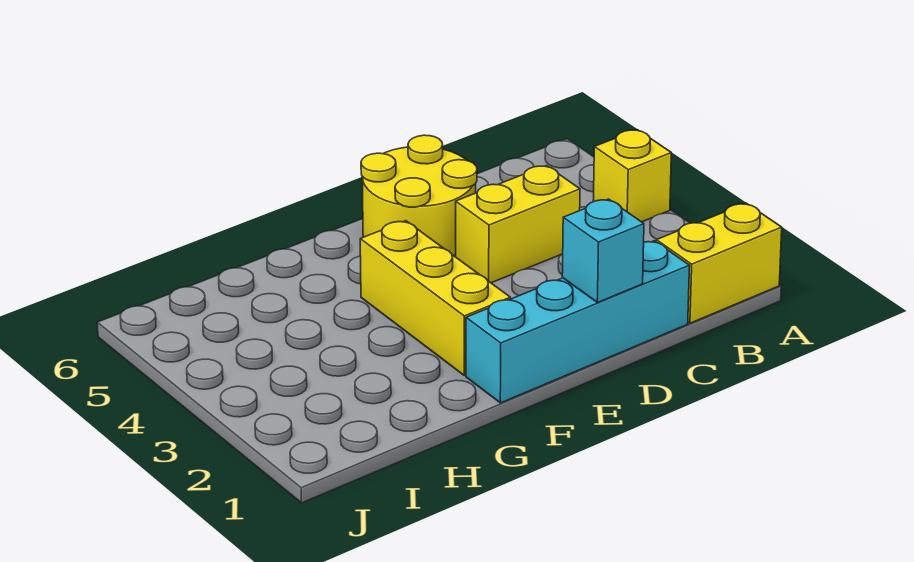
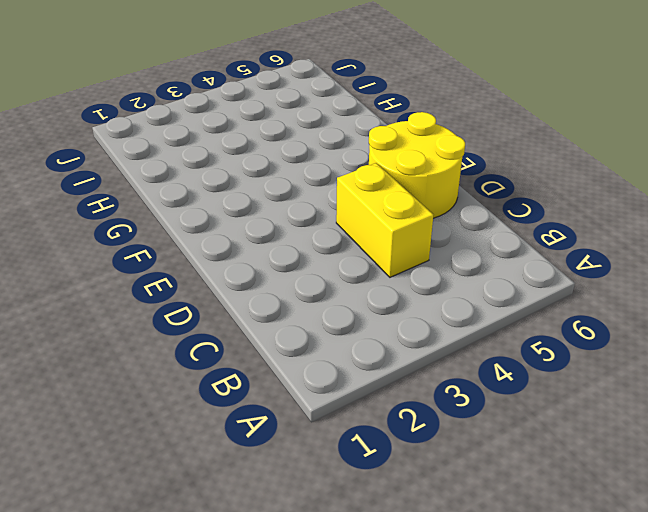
none -> yellow brick A1:B1 level 1
none -> yellow brick A4 level 1

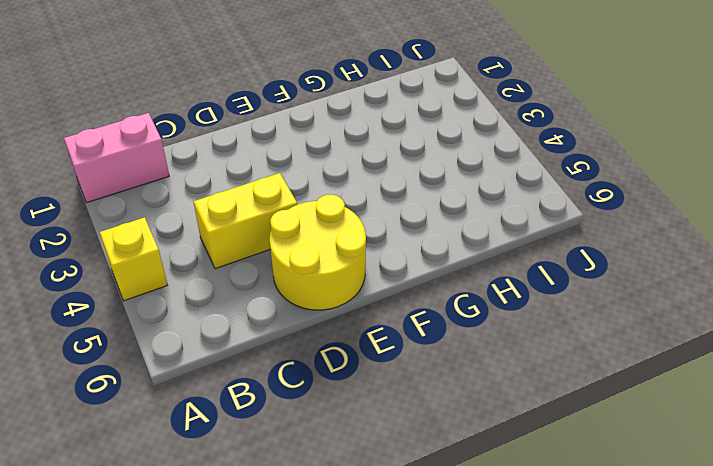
pink brick A1:B1 level 1 -> yellow brick A1:B1 level 1
none -> cyan brick C1:F1 level 1
none -> yellow brick F2:F4 level 1

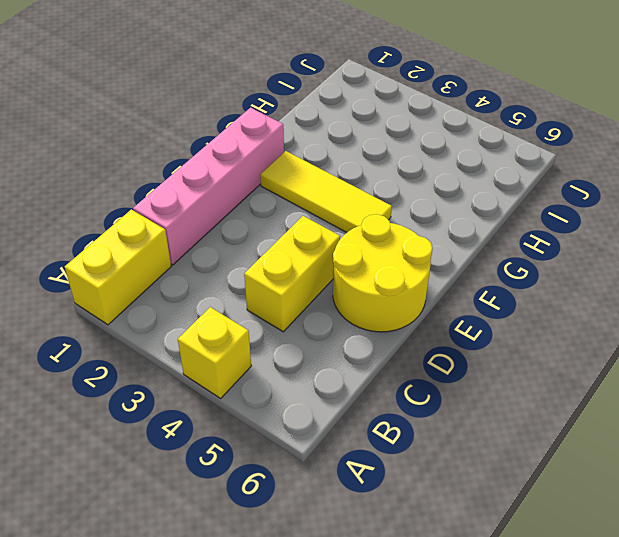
pink brick C1:F1 level 1 -> cyan brick C1:F1 level 1
yellow tile F2:F4 level 1 -> yellow brick F2:F4 level 1
none -> cyan brick D1 level 2

